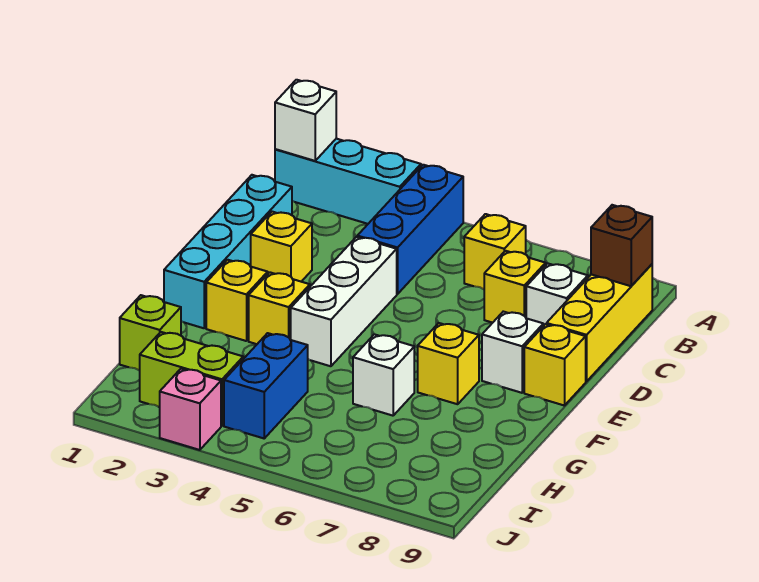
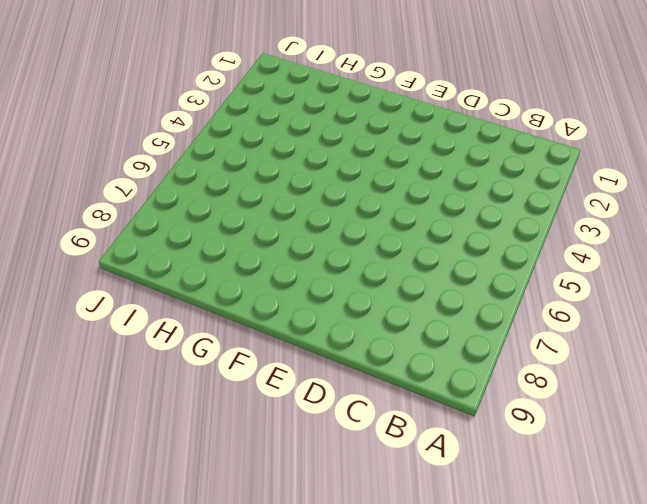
none -> cyan brick A1:A3 level 1
none -> blue brick A4:C4 level 1
none -> yellow brick B6 level 1

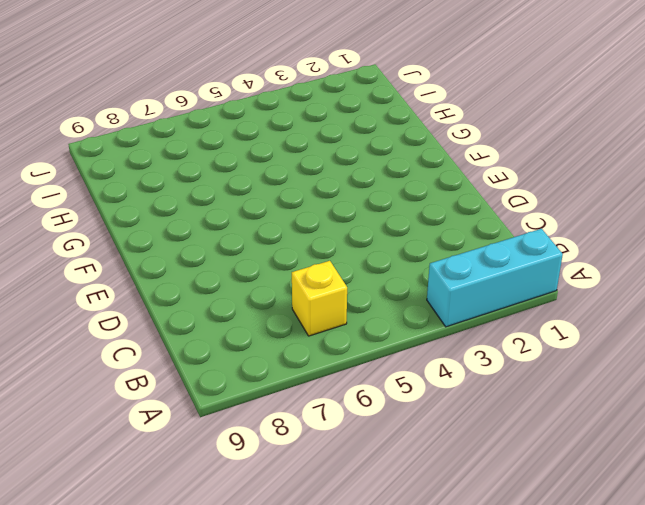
none -> blue brick A4:C4 level 1
none -> yellow brick B9:D9 level 1
none -> cyan brick C1:F1 level 1

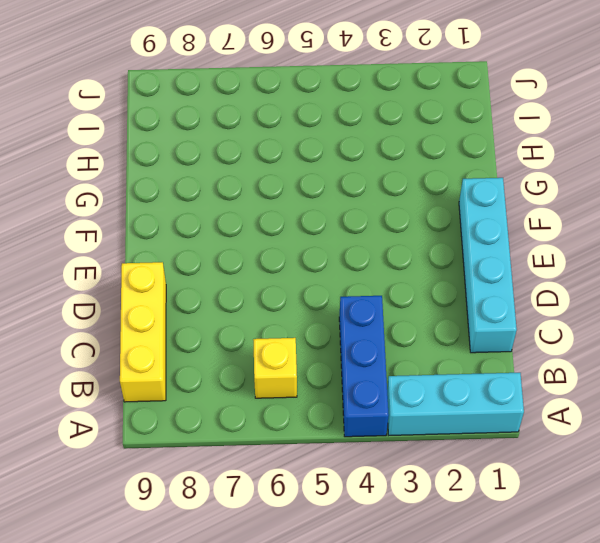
none -> yellow brick C7 level 1
none -> white brick C8 level 1
none -> yellow brick D2 level 1

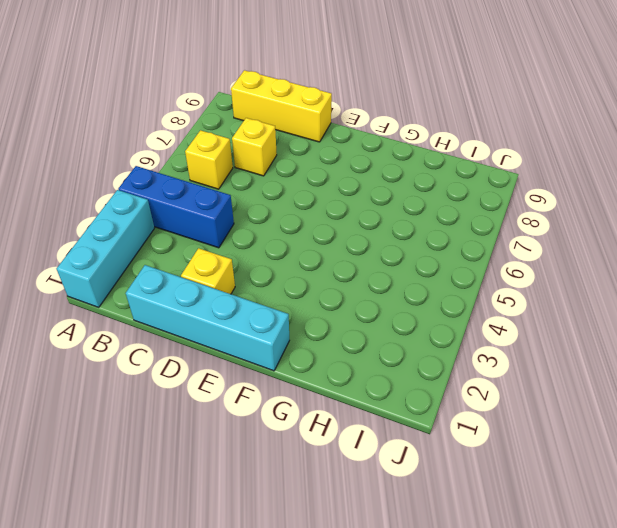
none -> white brick C8 level 1
none -> white brick D4:F4 level 1
none -> white brick E8 level 1

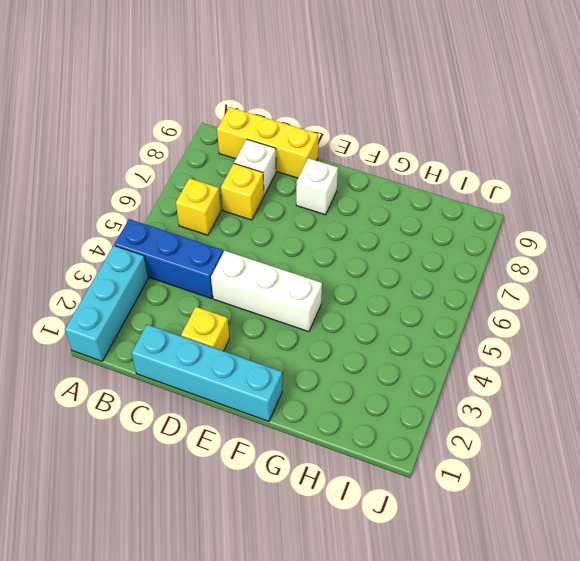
none -> yellow brick E9 level 1
none -> yellow brick F2 level 1
none -> yellow brick F3 level 1

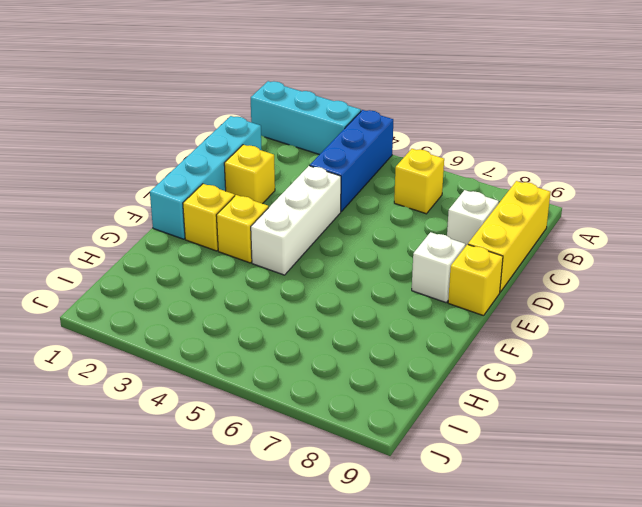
none -> yellow brick C7 level 1
none -> yellow brick F7 level 1
none -> white brick G6 level 1

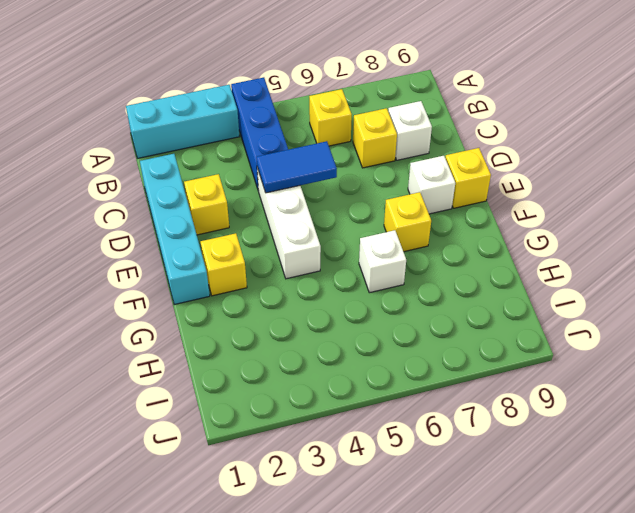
blue tile D4:D5 level 2 -> none
none -> yellow brick B9:D9 level 1
none -> yellow brick F3 level 1
none -> lime brick H1 level 1

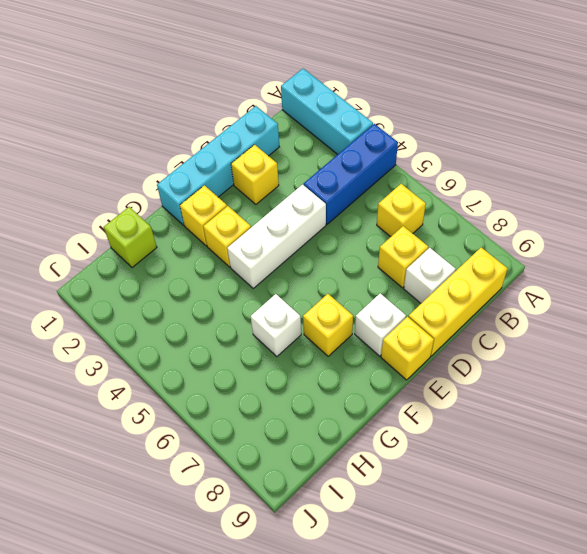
none -> blue brick H4:I4 level 1
none -> lime brick I2:I3 level 1
none -> pink brick J3 level 1

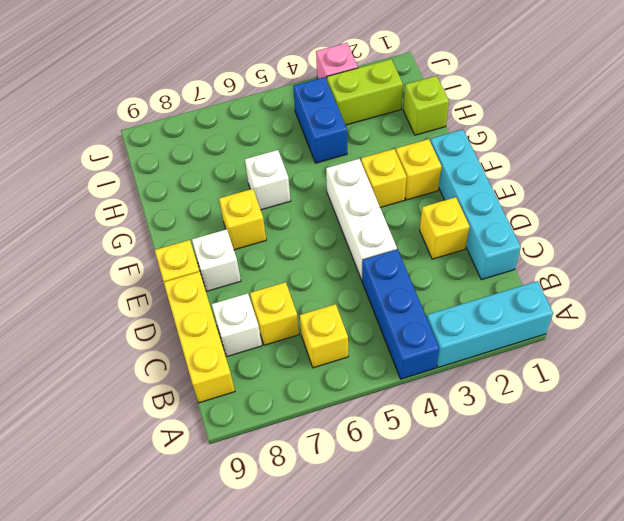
none -> white brick A1 level 2
none -> brown brick B9 level 2

